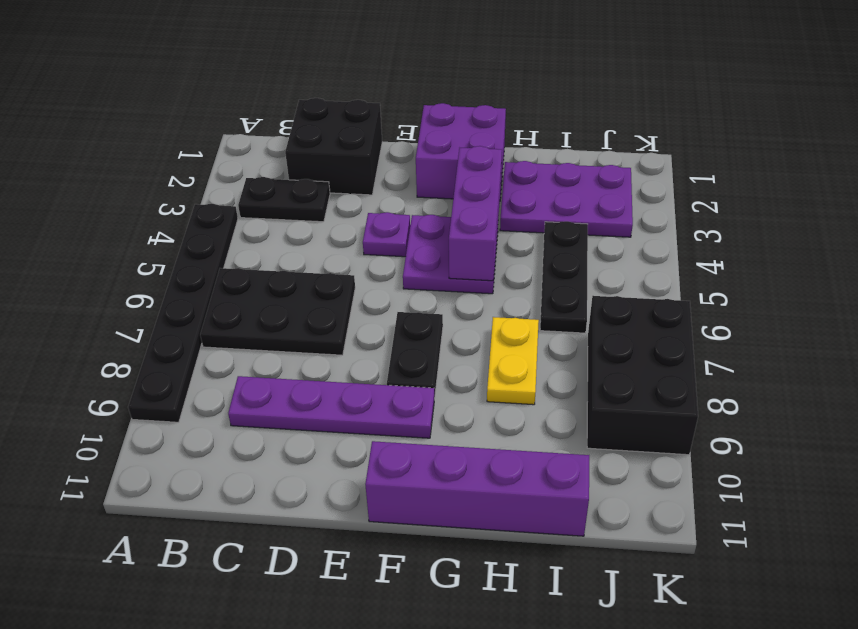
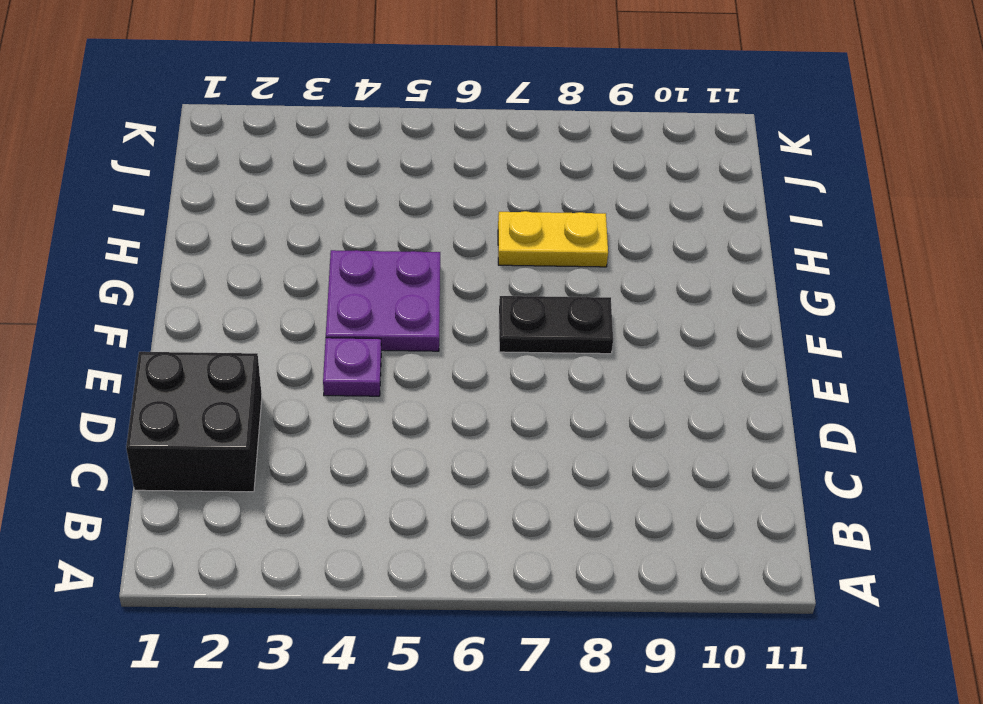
none -> black plate A4:A9 level 1
none -> black plate B3:C3 level 1
none -> black plate B6:D7 level 1

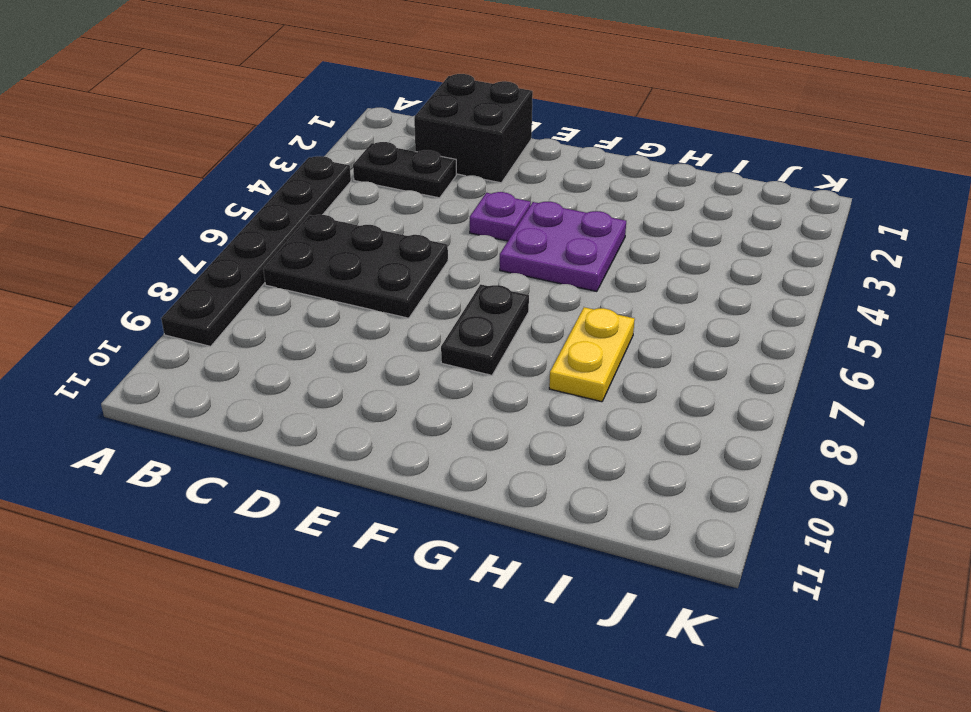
none -> purple plate C9:F9 level 1
none -> purple brick F1:G2 level 1
none -> purple brick F11:I11 level 1

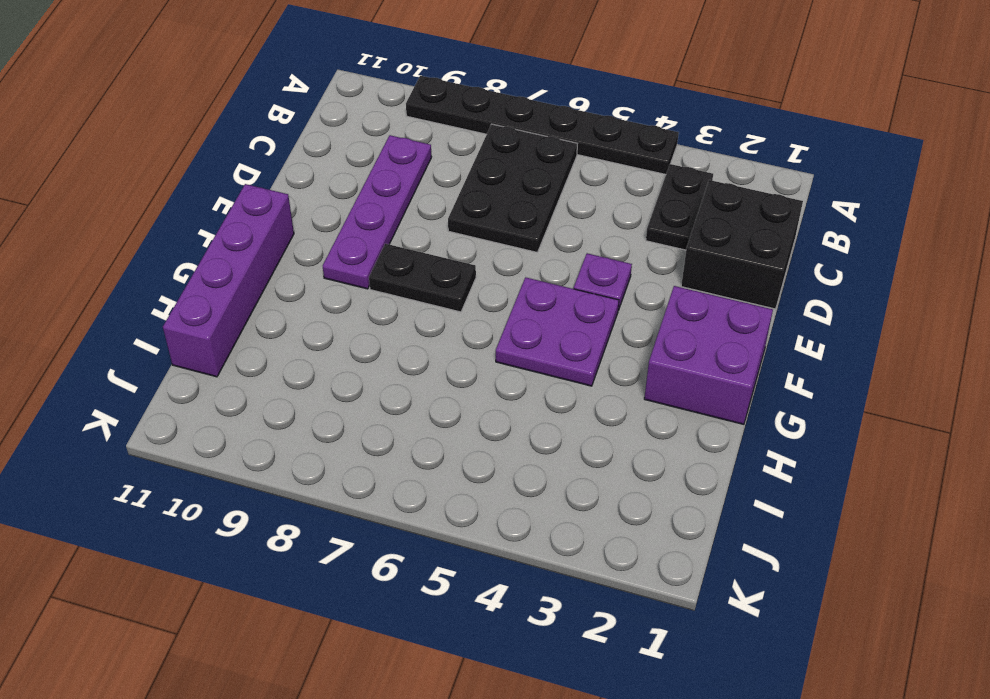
none -> purple plate H2:J3 level 1
none -> yellow plate H7:H8 level 1
none -> black plate I4:I6 level 1

